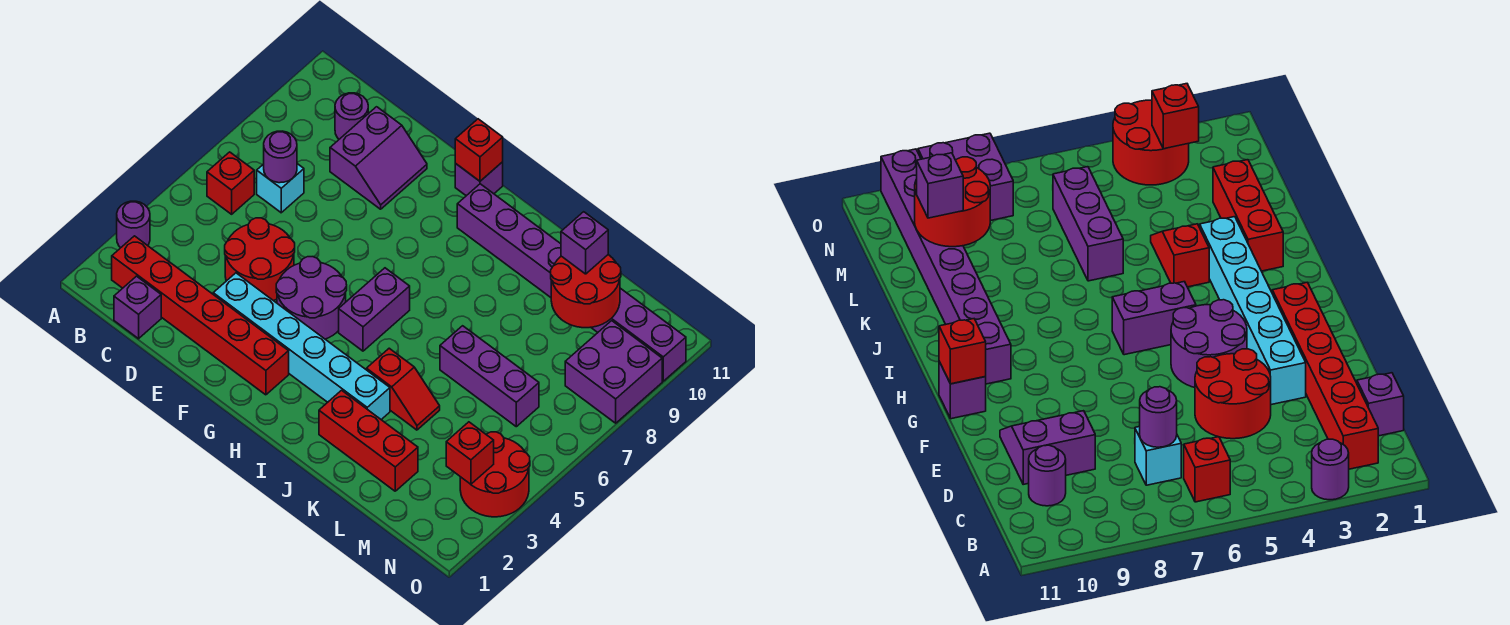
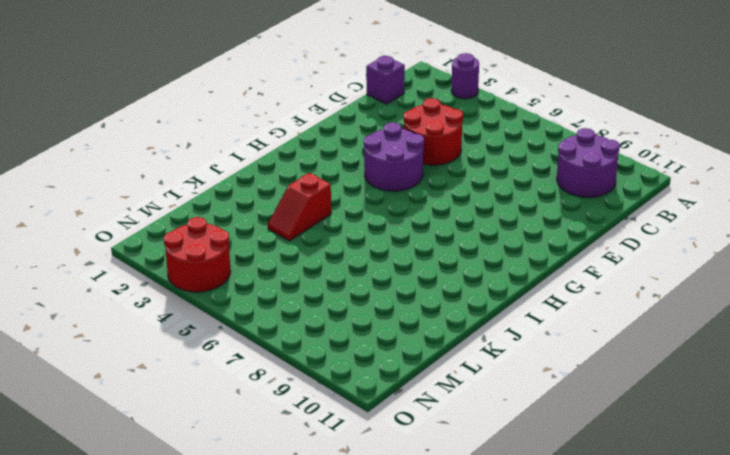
purple round brick B9:C10 level 1 -> purple round brick C10 level 1
none -> red brick B2:G2 level 1
none -> red brick B6 level 1
none -> cyan brick C7 level 1

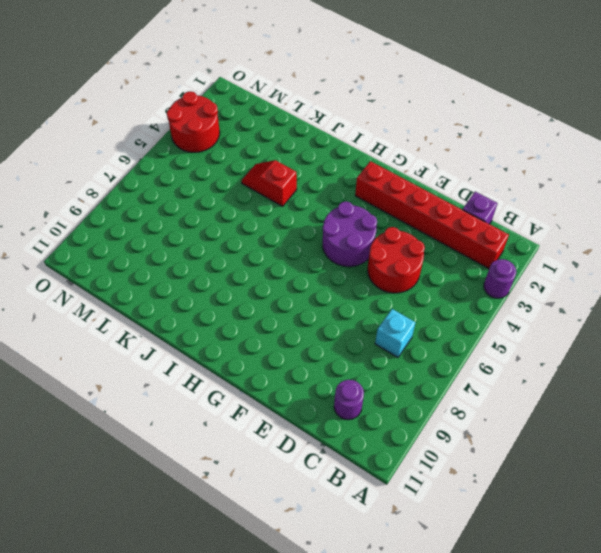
none -> red brick B6 level 1
none -> purple slope D9:E10 level 1 top D
none -> cyan brick E3:J3 level 1

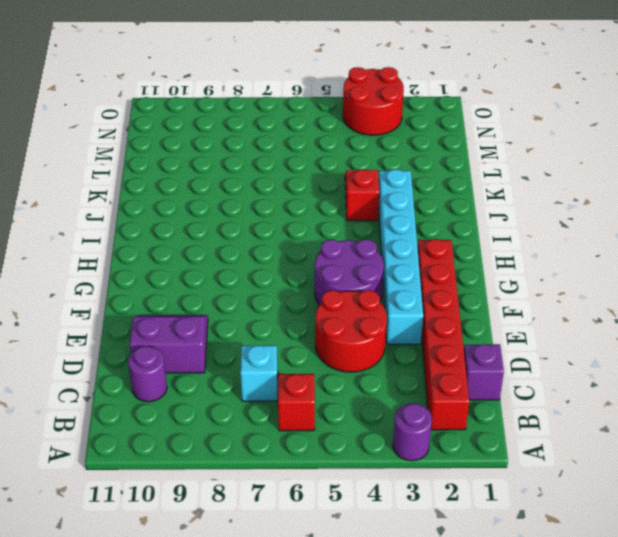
none -> purple brick G11 level 1
none -> purple brick H5:H6 level 1
none -> purple brick H10:O10 level 1

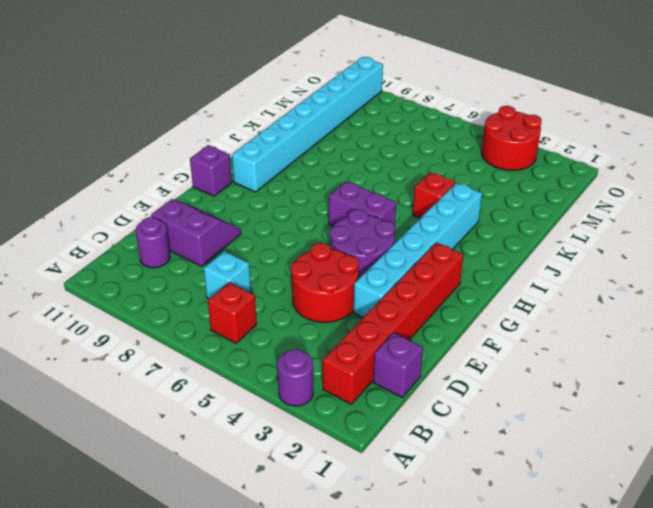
cyan brick H10:O10 level 1 -> purple brick H10:O10 level 1
none -> red brick J2:L2 level 1
none -> purple brick K6:M6 level 1
none -> purple brick N8:O9 level 1

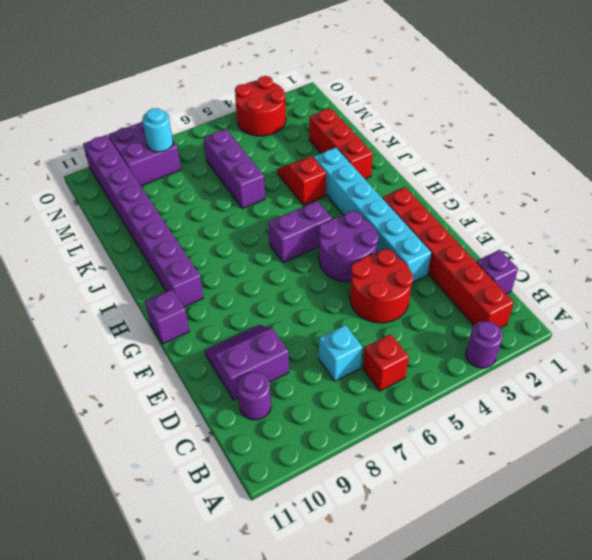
cyan round brick N8 level 2 -> none
none -> purple round brick C7 level 2
none -> red brick G11 level 2
none -> red round brick L9:M10 level 2

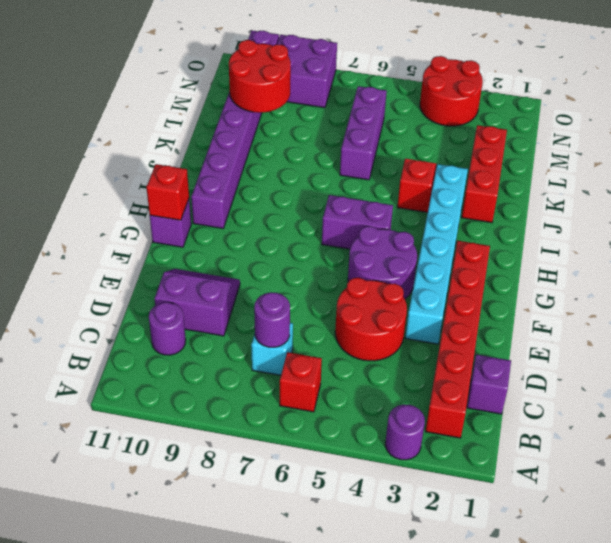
none -> red brick N3 level 2
none -> purple brick L10 level 3

